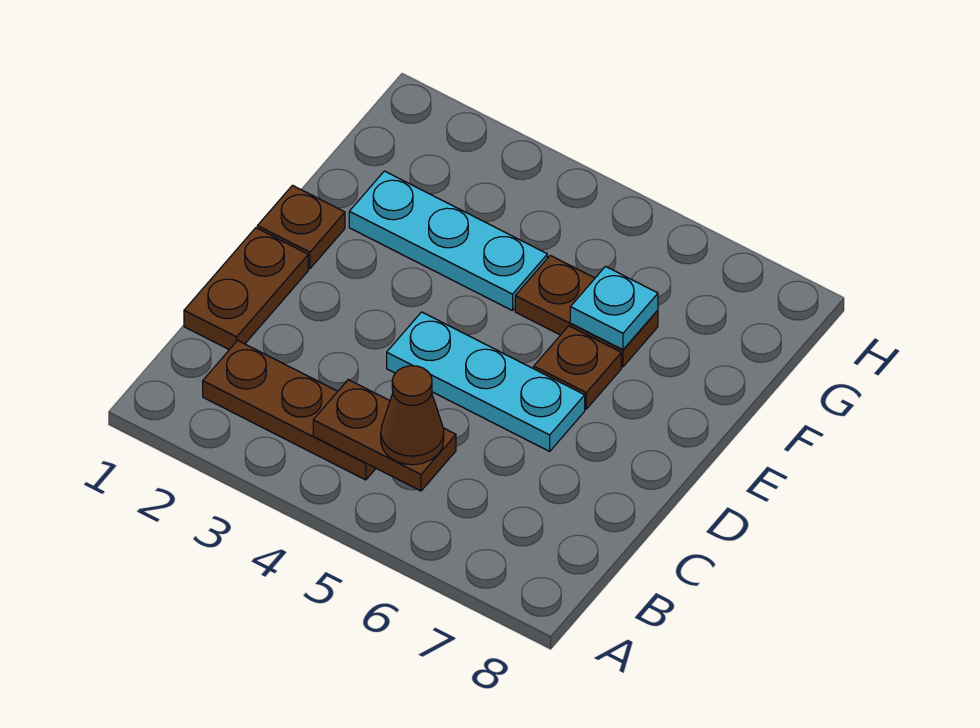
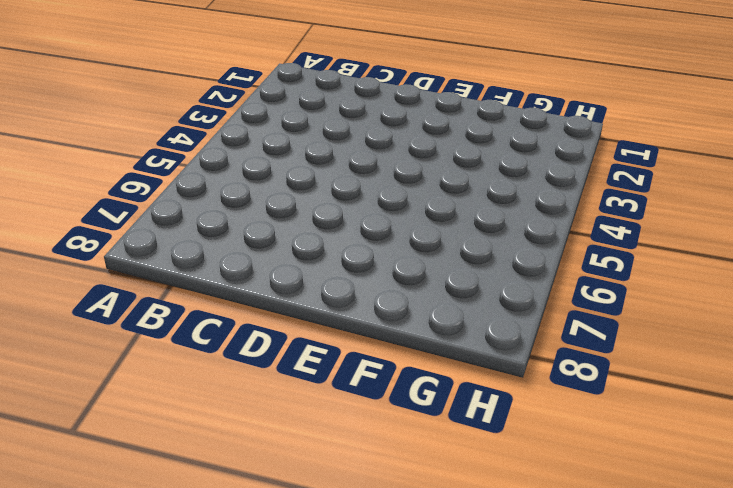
none -> brown plate B2:B4 level 1
none -> brown plate C1:D1 level 1

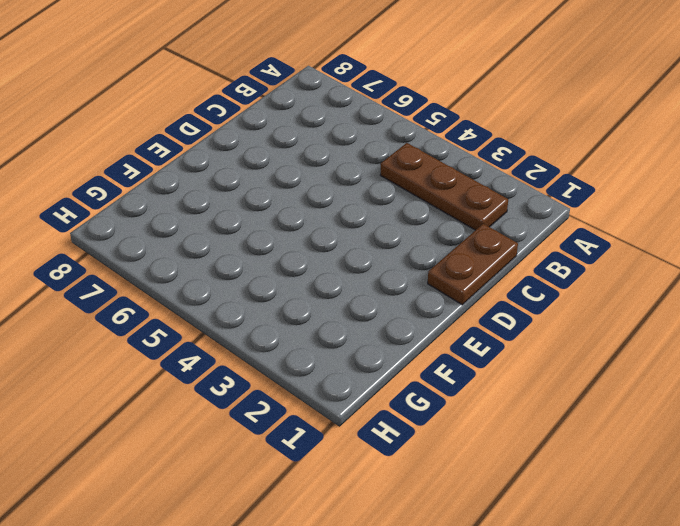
none -> cyan plate D4:D6 level 1
none -> brown plate E1 level 1

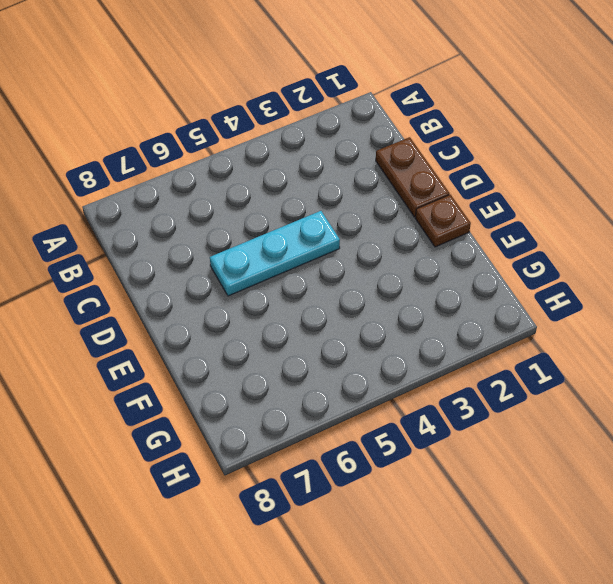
none -> brown plate B2:B4 level 1
none -> brown plate E6 level 1

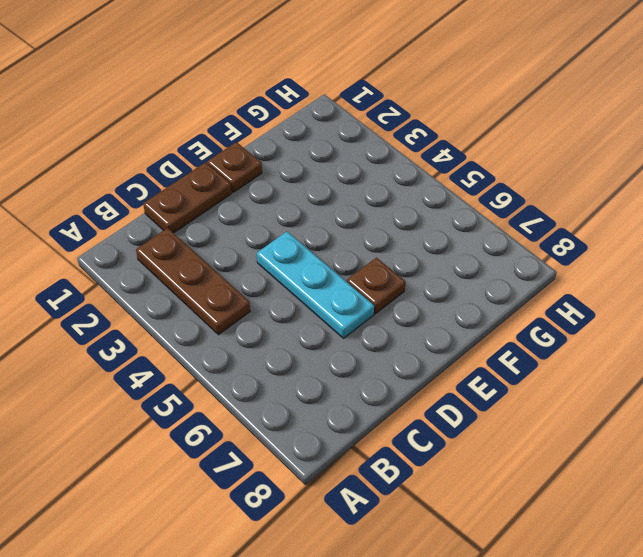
none -> cyan plate F2:F4 level 1
none -> brown plate F5:F6 level 1

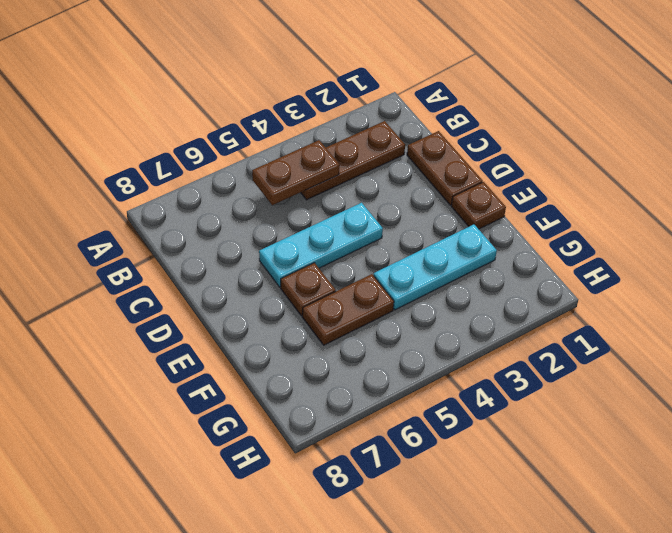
none -> cyan plate F6 level 2
none -> brown cone B5 level 3

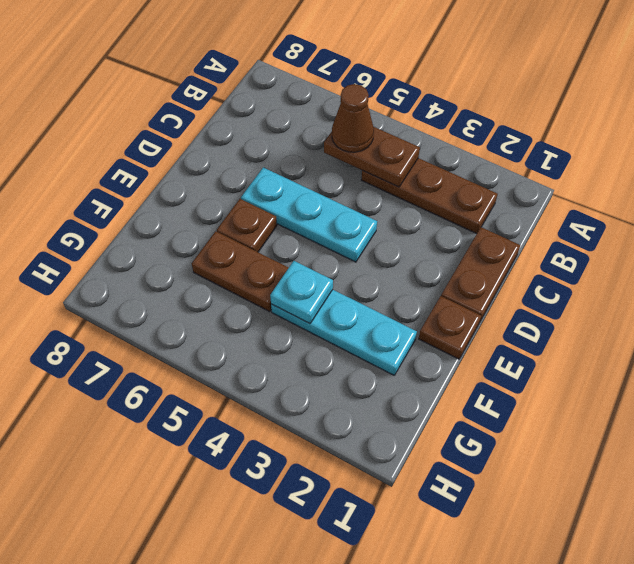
cyan plate F4 level 2 -> cyan plate F6 level 2

